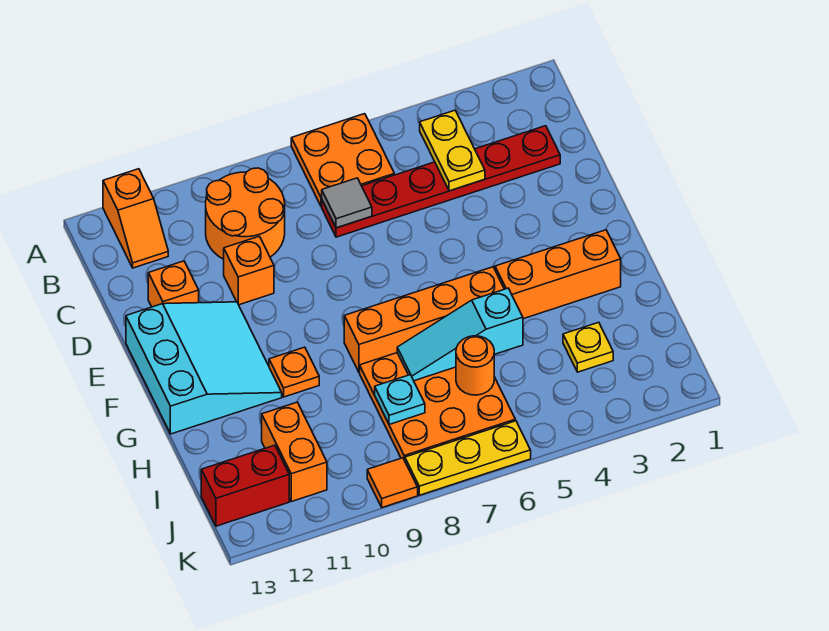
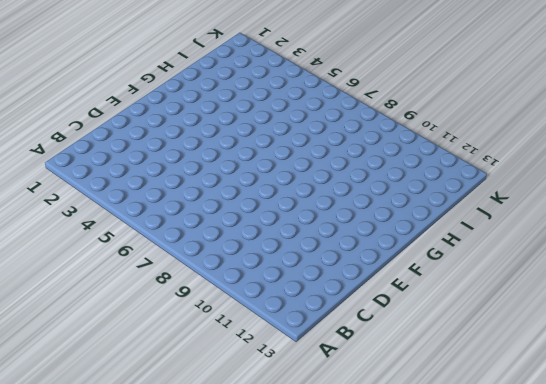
none -> orange plate A6:B7 level 1
none -> orange slope A12:B12 level 1 top A
none -> orange round brick B9:C10 level 1

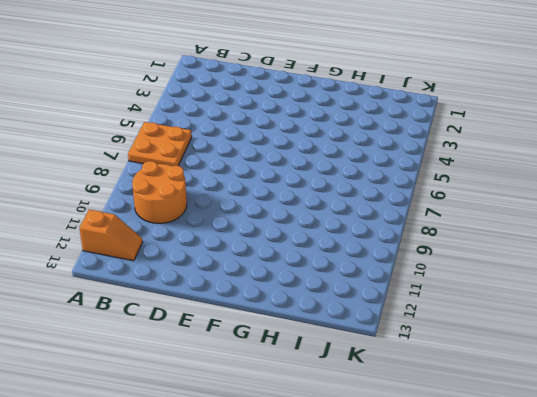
none -> red plate C2:C7 level 1
none -> orange brick D10 level 1
none -> orange brick D12 level 1

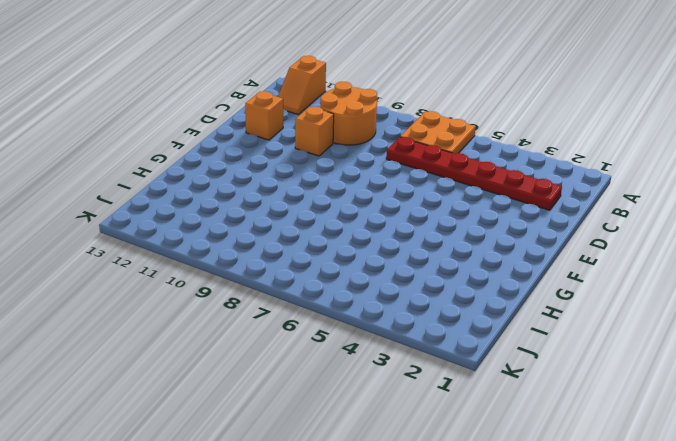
none -> cyan slope E11:G13 level 1 top 13
none -> orange brick G2:G4 level 1
none -> orange brick G5:G8 level 1

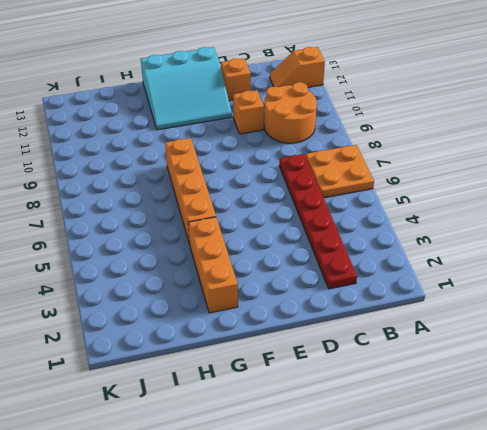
none -> orange plate G10 level 1
none -> orange plate H6:J8 level 1
none -> yellow plate I3 level 1

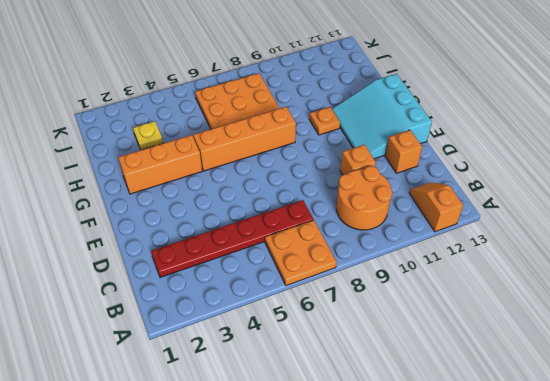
none -> orange brick I11:J11 level 1
none -> red brick J12:J13 level 1
none -> yellow plate K6:K8 level 1

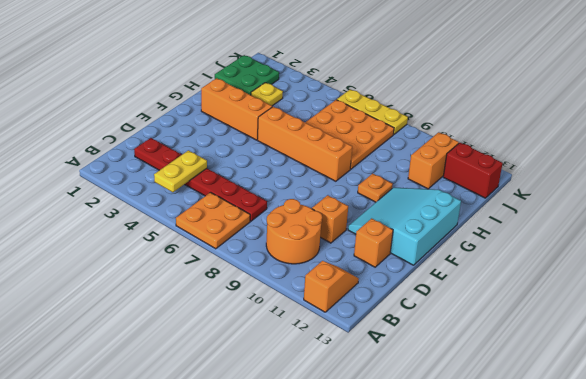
green plate I1:J2 level 1 -> none
none -> orange tile K9 level 1
none -> grey tile C7 level 2
none -> cyan slope H5:H7 level 2 top 5

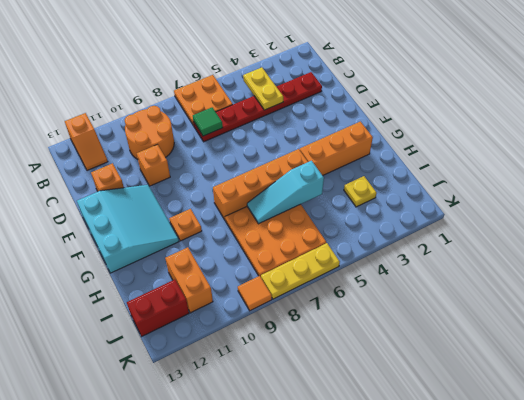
green tile C7 level 2 -> grey tile C7 level 2
none -> orange round brick I6 level 2
none -> cyan plate I8 level 2

